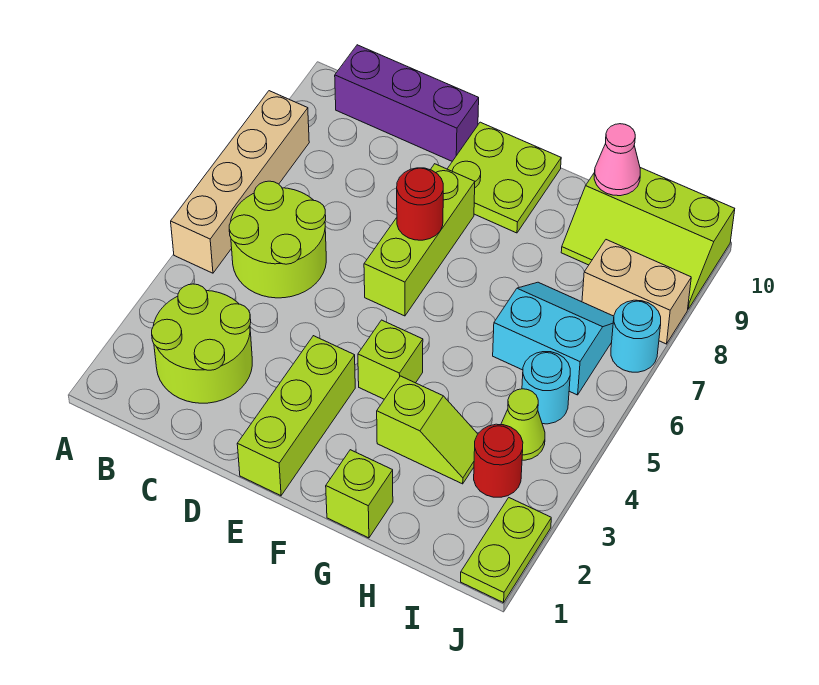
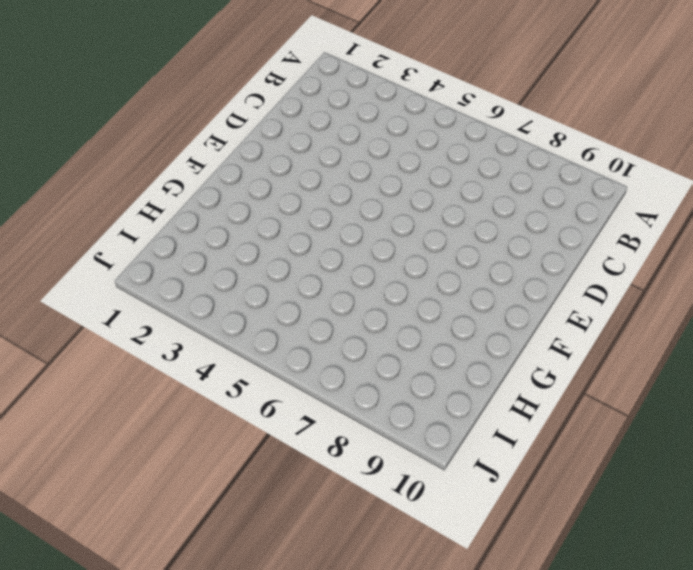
none -> tan brick A5:A8 level 1
none -> lime round brick B2:C3 level 1
none -> lime round brick B5:C6 level 1

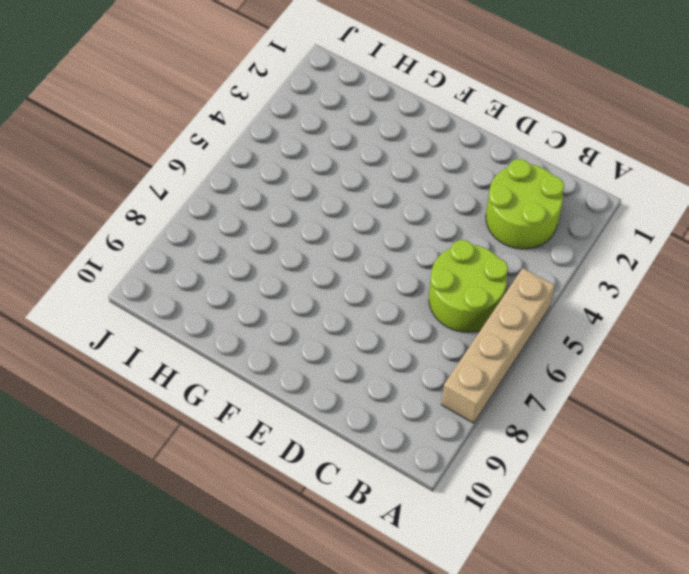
none -> purple brick B10:D10 level 1
none -> lime brick E1:E3 level 1
none -> lime brick E6:E8 level 1

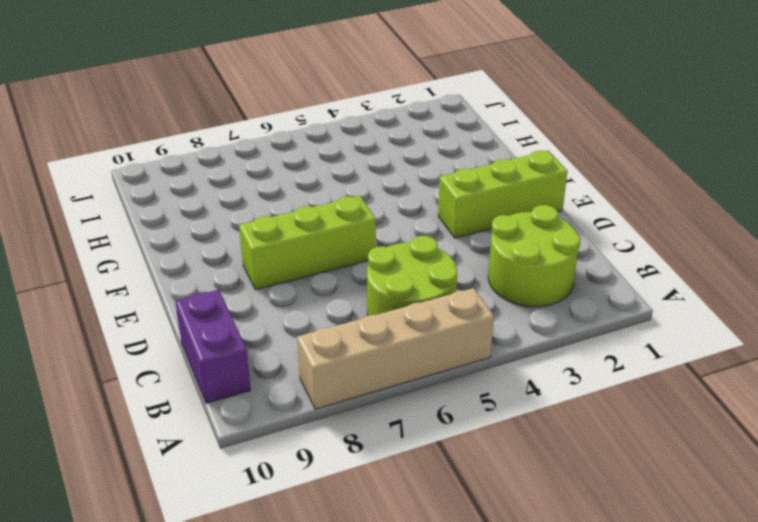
purple brick B10:C10 level 1 -> purple brick B10:D10 level 1
none -> lime plate E9:F10 level 1
none -> lime brick F4 level 1
none -> lime brick G1 level 1

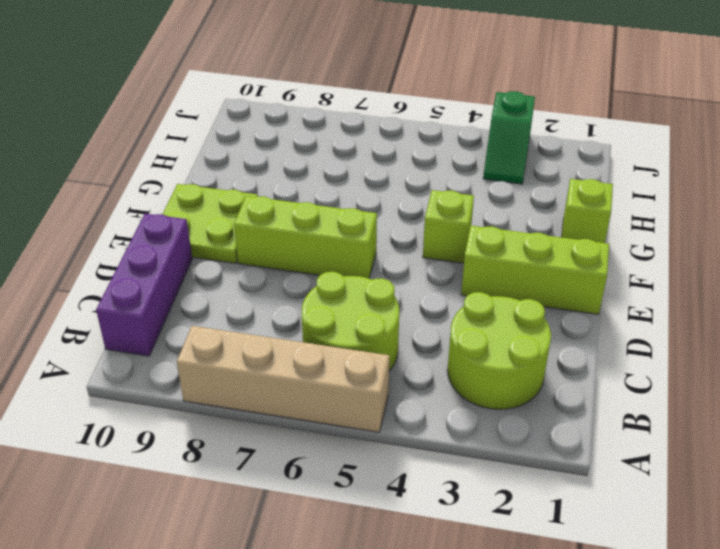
green slope I3:J3 level 1 top J -> red round brick I3 level 1
none -> lime slope G3:H3 level 1 top G
none -> cyan slope H6:I7 level 1 top 6
none -> lime slope H9:J10 level 1 top 10

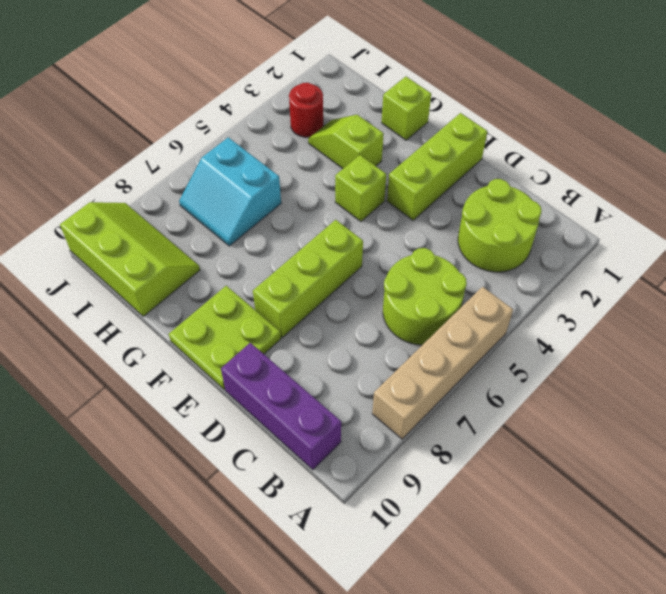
none -> lime cone I4 level 1
none -> cyan round brick I5 level 1
none -> tan brick I8:J8 level 1

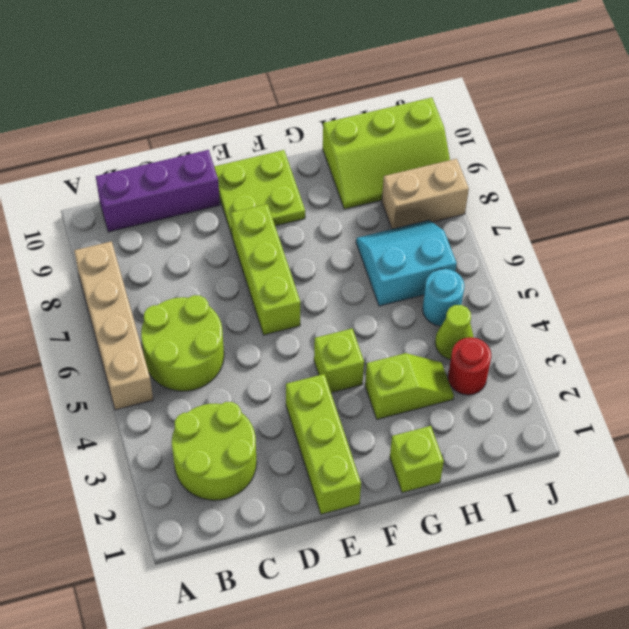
none -> lime plate J1:J2 level 1
none -> cyan round brick J7 level 1
none -> red round brick E7 level 2

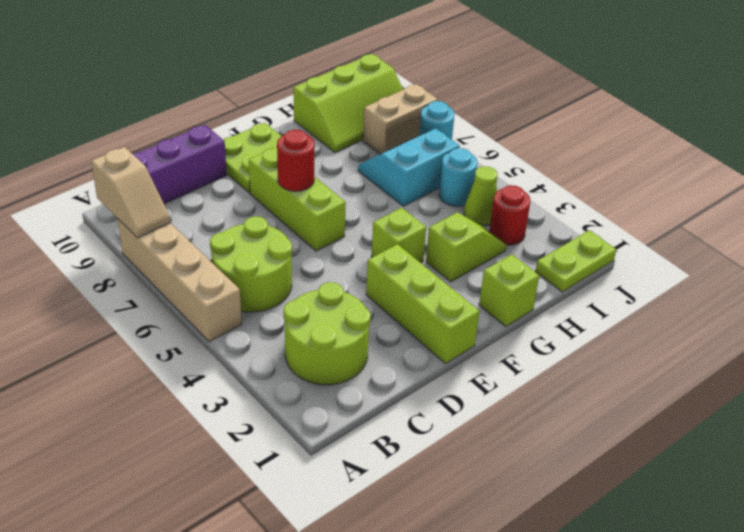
tan slope A8:A9 level 2 top 9 -> none
lime plate I1:J1 level 1 -> lime plate J1:J2 level 1
none -> pink cone H10 level 2

